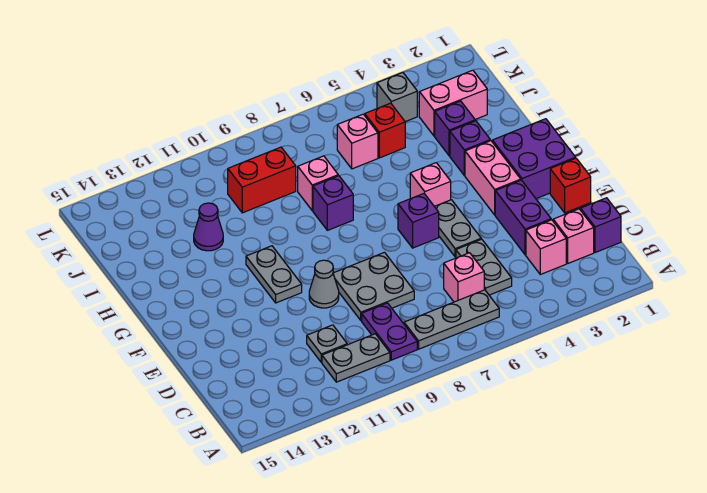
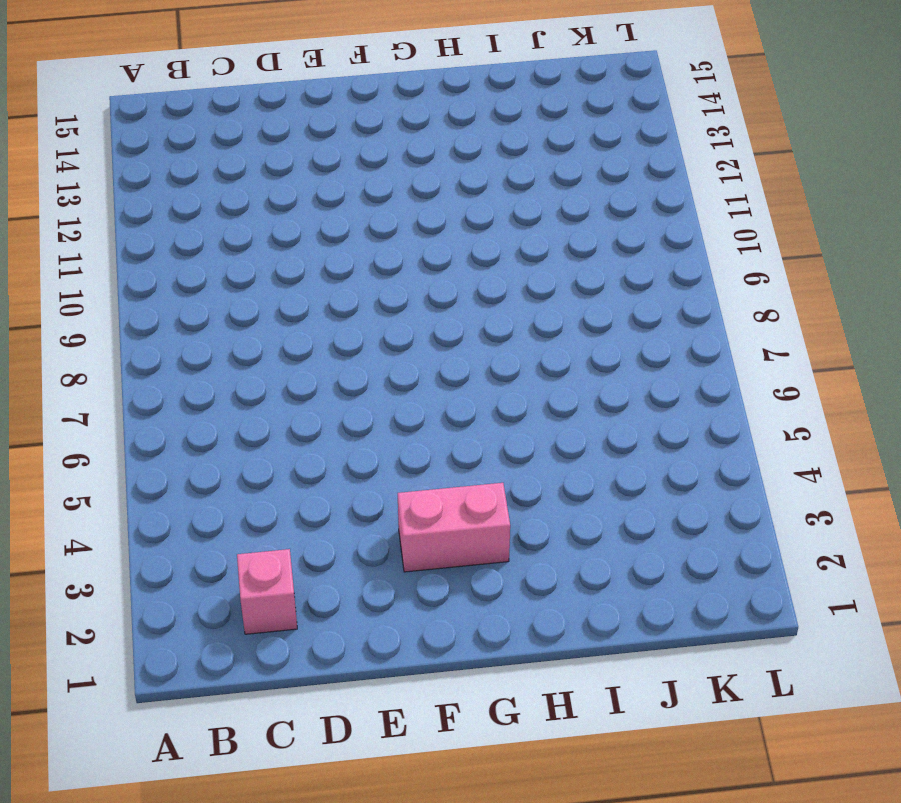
none -> grey plate B6:B8 level 1
none -> purple plate B9:C9 level 1
none -> grey plate B10:B11 level 1

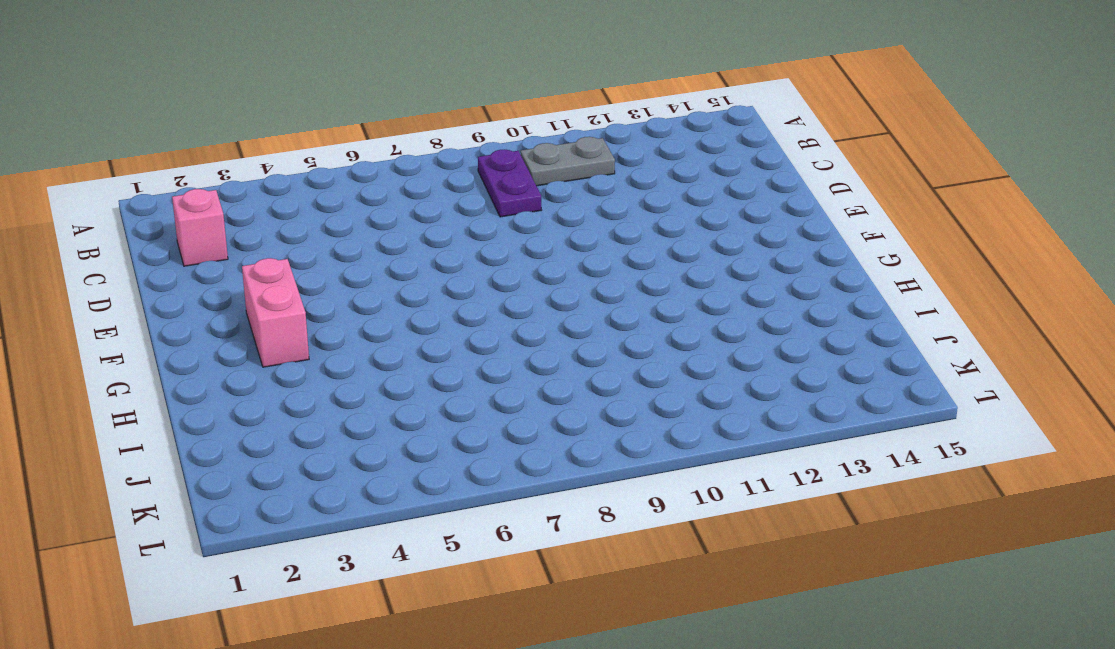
none -> grey plate B6:B8 level 1
none -> purple brick C1 level 1
none -> pink brick C3 level 1

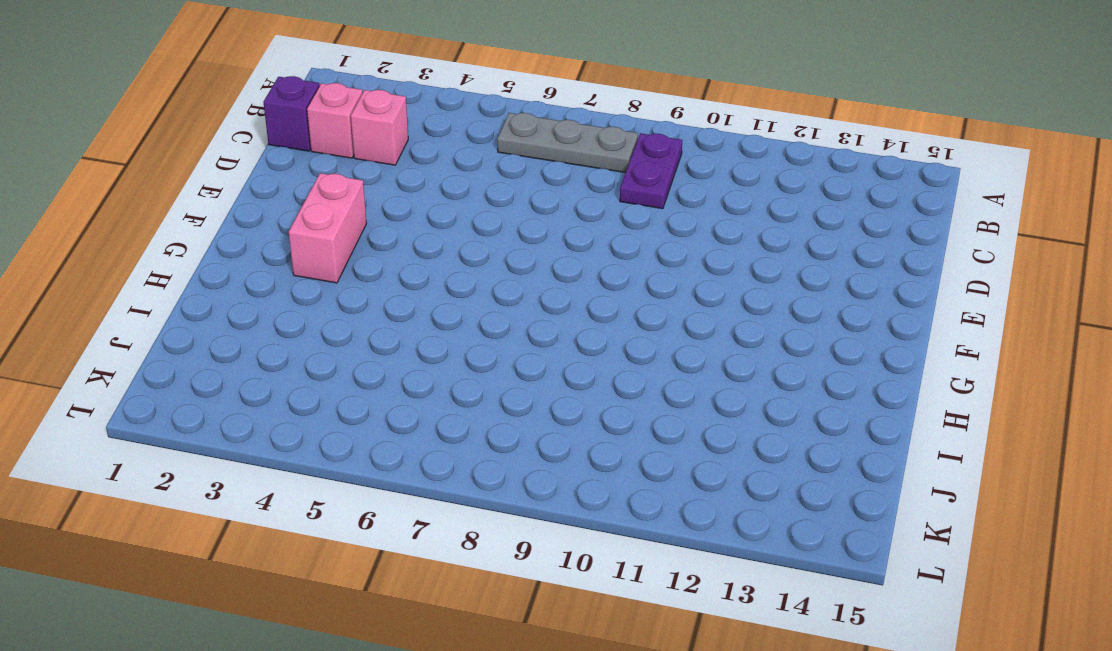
none -> grey plate B10:B11 level 1
none -> grey plate C5:D5 level 1
none -> pink brick C6 level 1

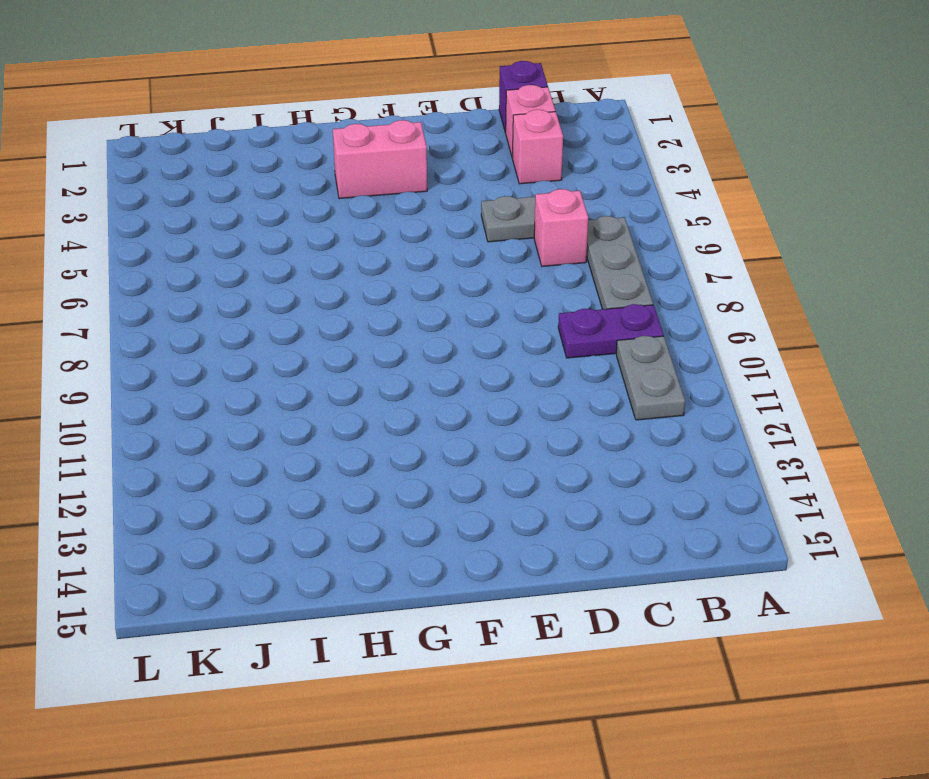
none -> grey plate C11 level 1
none -> purple brick D3:E3 level 1
none -> grey plate D8:E9 level 1

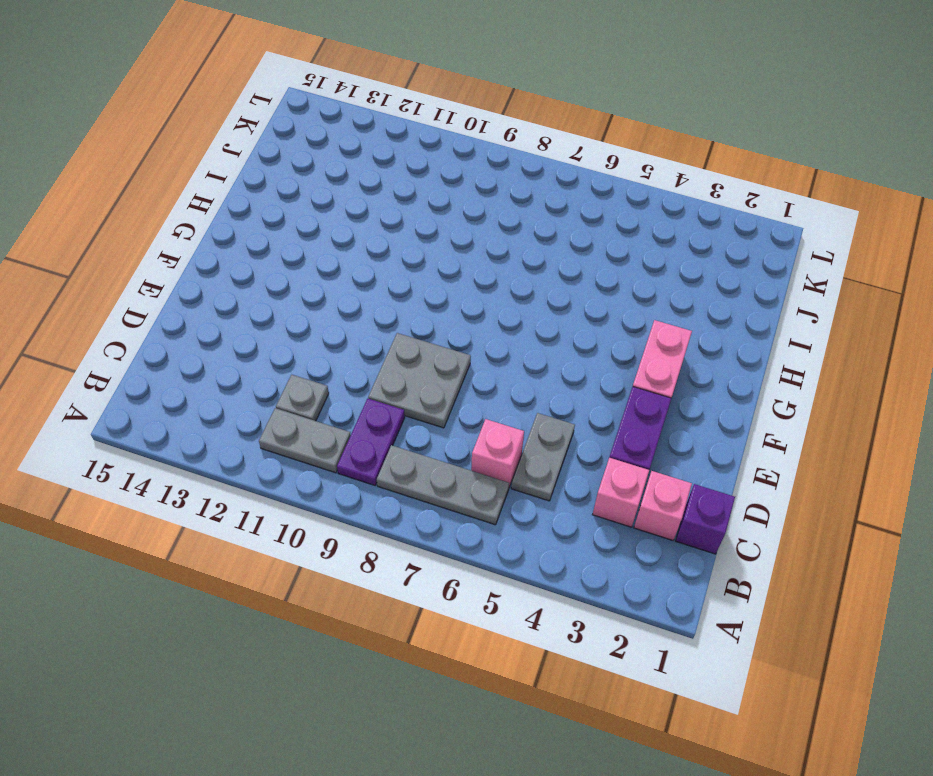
none -> red brick E1 level 1
none -> grey plate E5:F5 level 1
none -> grey cone E10 level 1

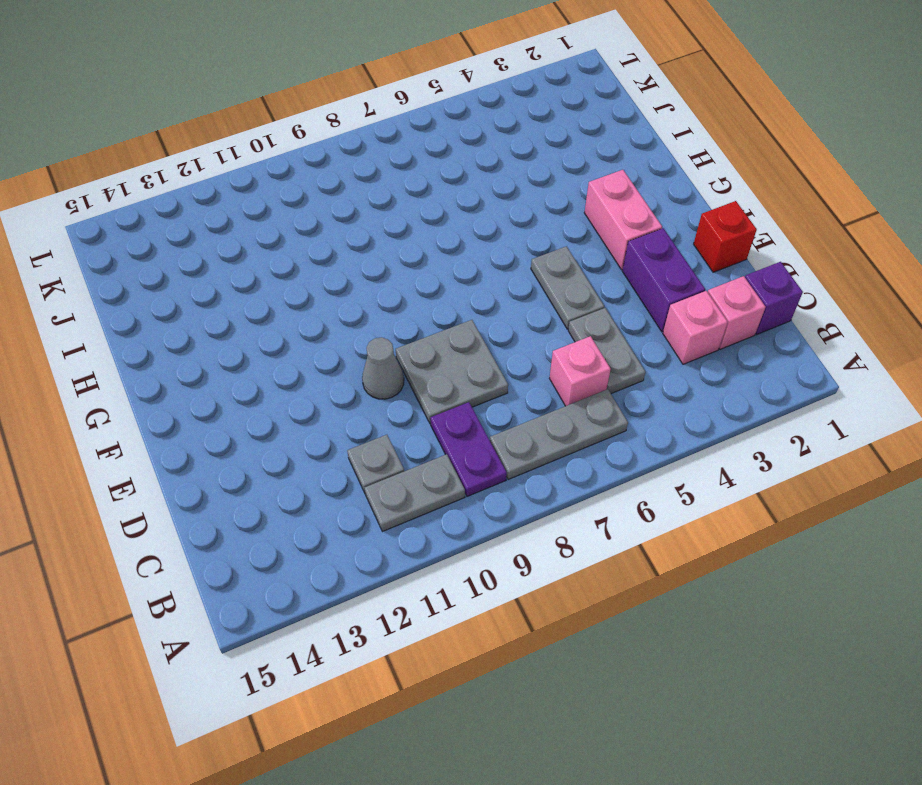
none -> purple brick F1:G2 level 1
none -> purple brick F6 level 1
none -> grey plate F11:G11 level 1

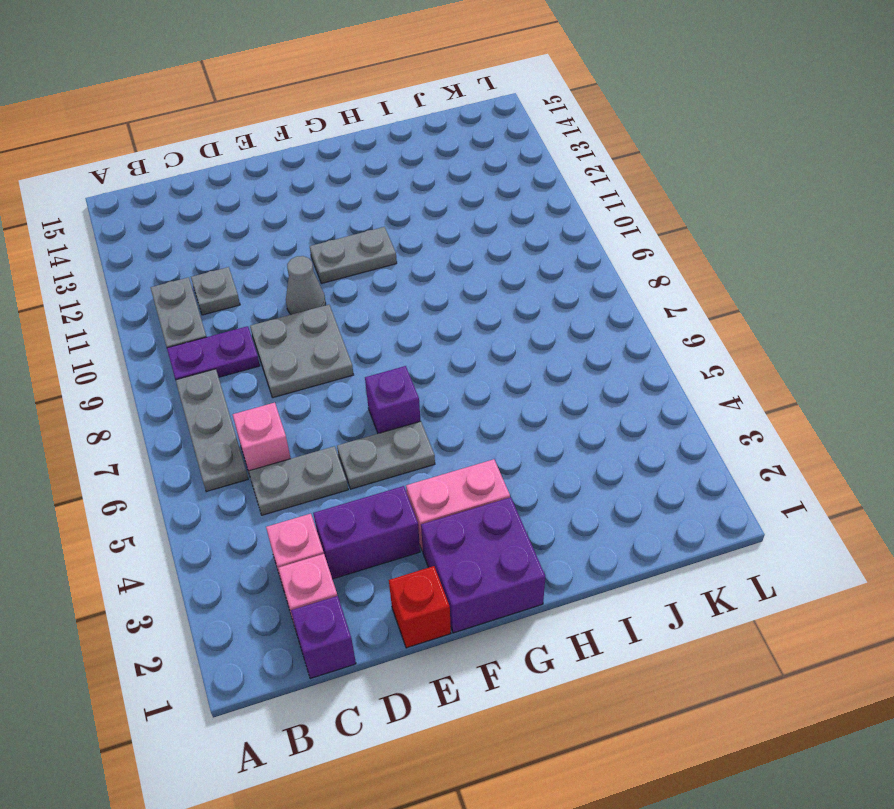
none -> pink brick G5 level 1
none -> purple brick H3 level 1
none -> purple brick H8 level 1

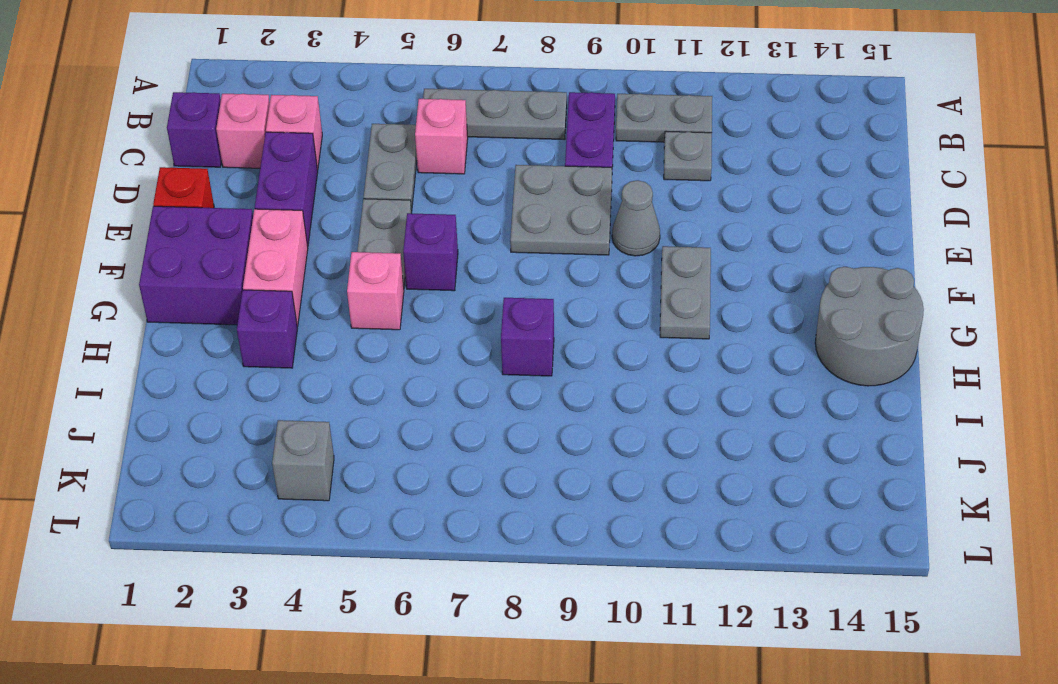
grey round brick G14:H15 level 1 -> none
none -> purple brick I3 level 1
none -> pink brick I8 level 1
none -> purple cone I12 level 1

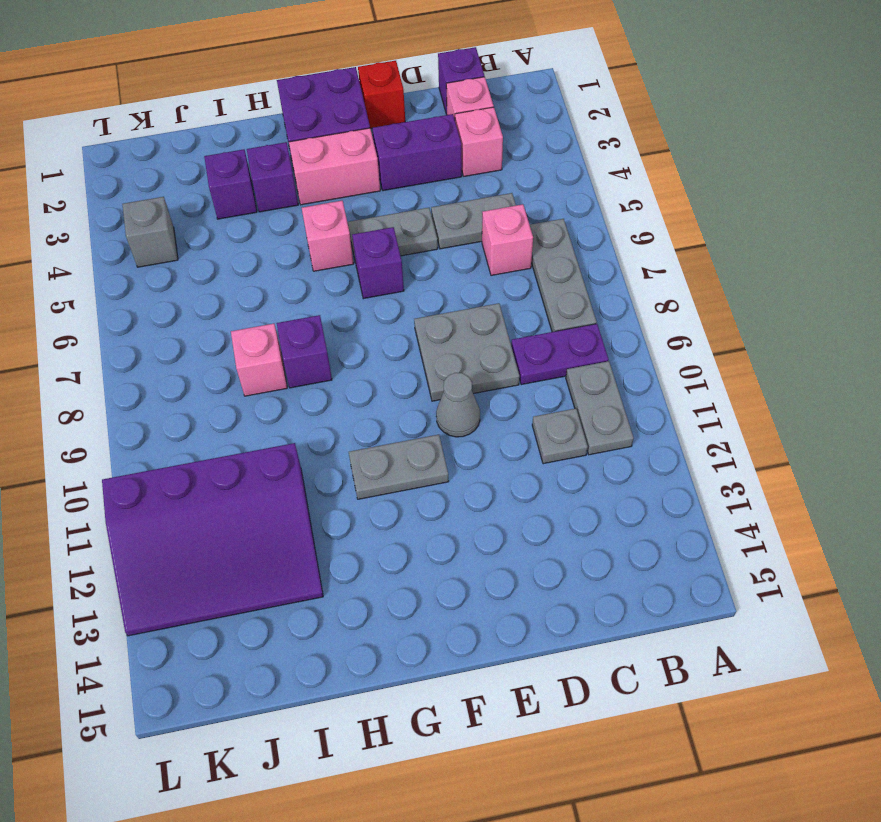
purple slope I11:L13 level 1 top 11 -> purple cone I12 level 1
none -> pink brick J2:J3 level 1
none -> red brick J5 level 1
none -> pink brick J6 level 1

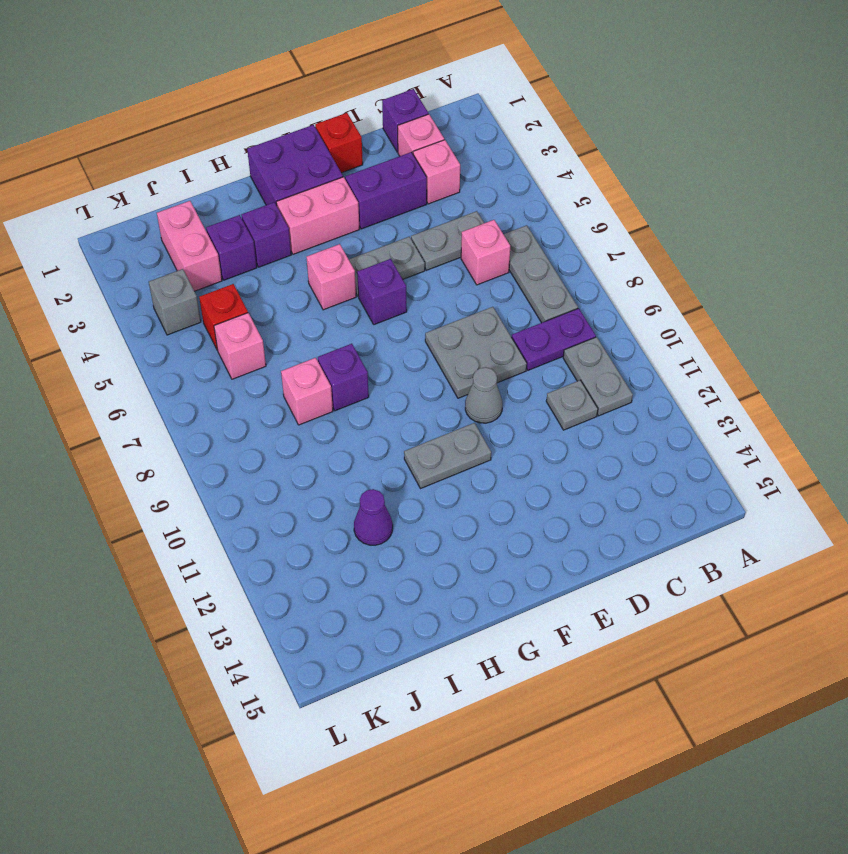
none -> red brick J9:J10 level 1

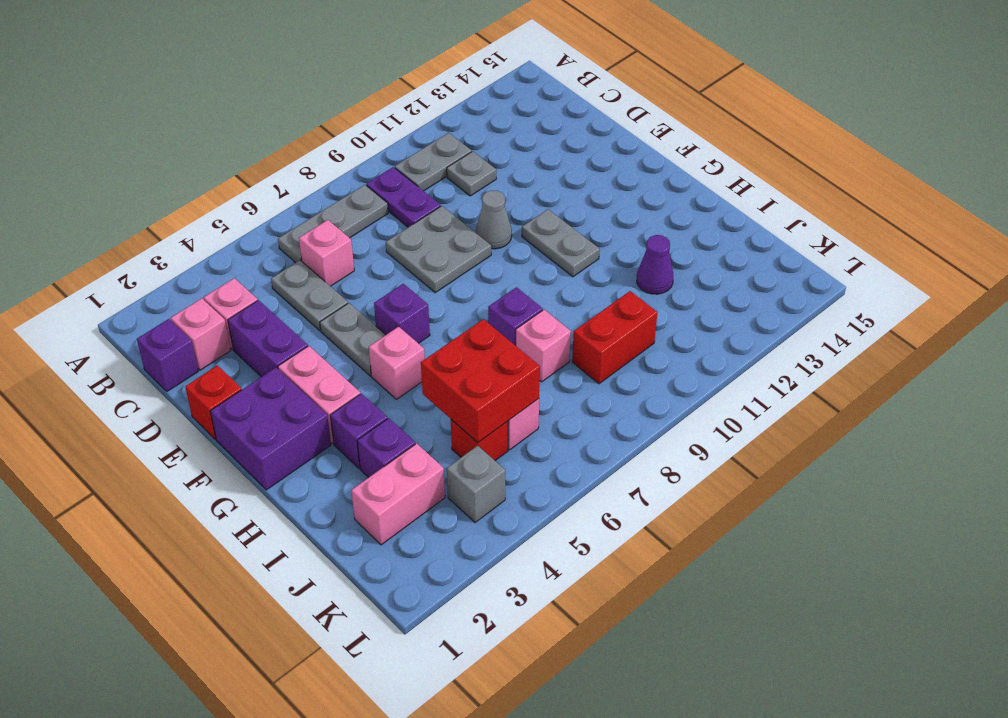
red brick I5:J6 level 2 -> none

